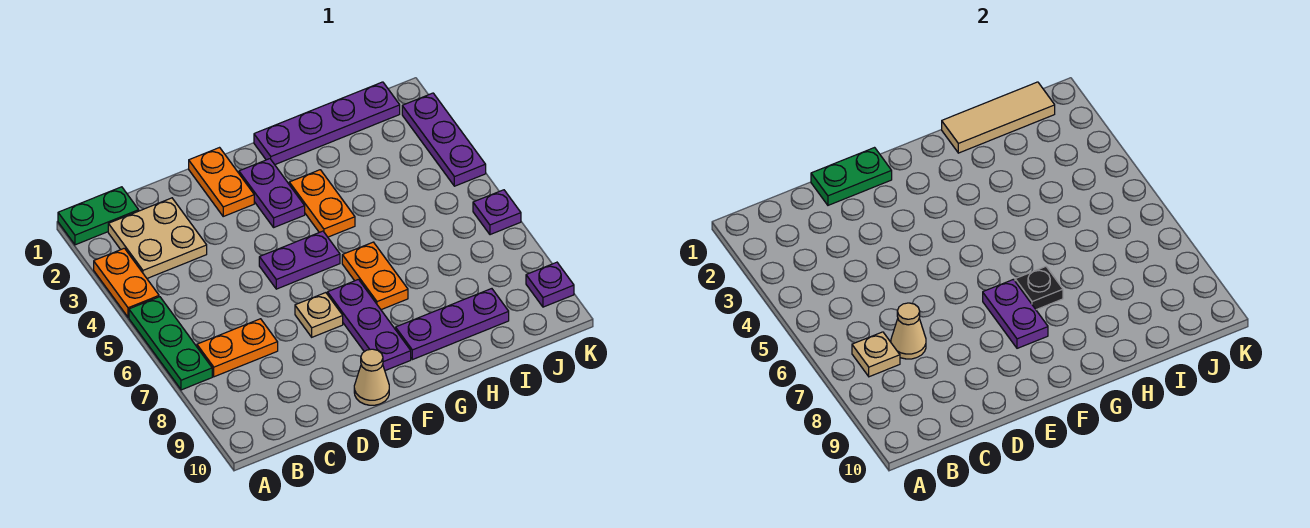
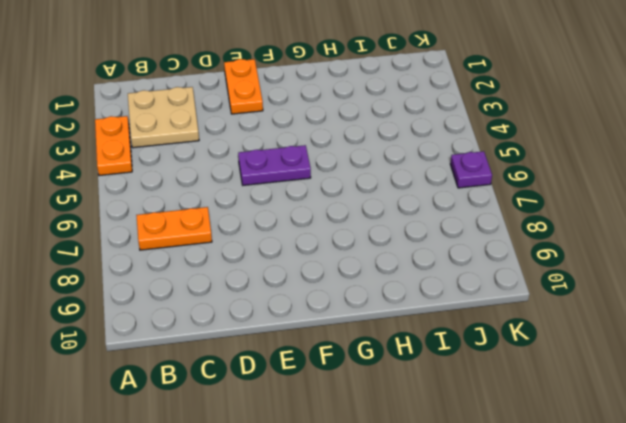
none -> green plate A1:B1 level 1
none -> green plate A5:A7 level 1
none -> tan plate E7 level 1

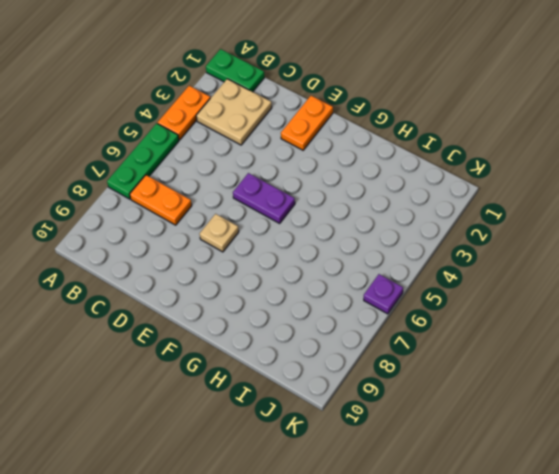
none -> tan cone E10 level 1
none -> purple plate F2:F3 level 1
none -> purple plate F7:F9 level 1

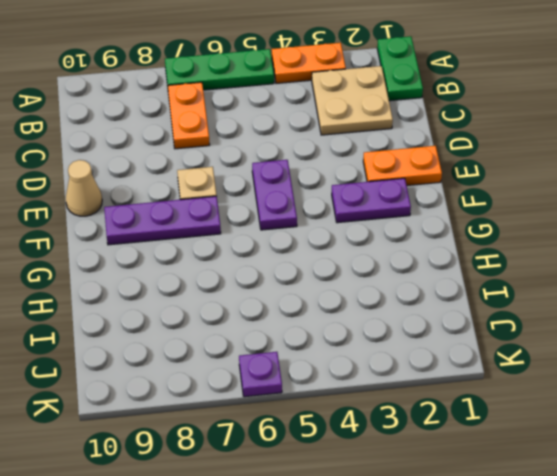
none -> purple plate G1:J1 level 1
none -> orange plate G3:G4 level 1
none -> orange plate G6:G7 level 1

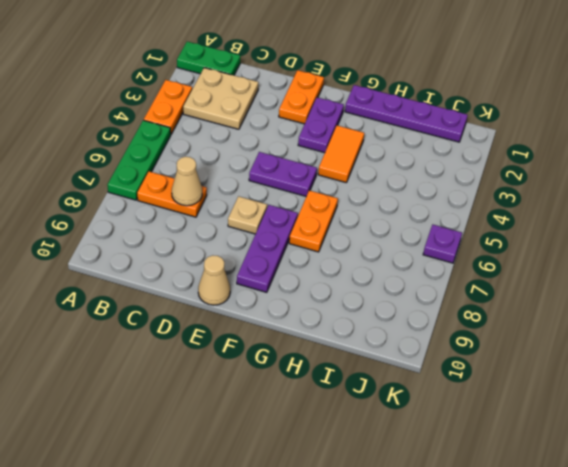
orange tile G3:G4 level 1 -> orange plate G3:G4 level 1
none -> purple plate G9:I9 level 1
none -> purple plate K2:K4 level 1
none -> purple plate K9 level 1

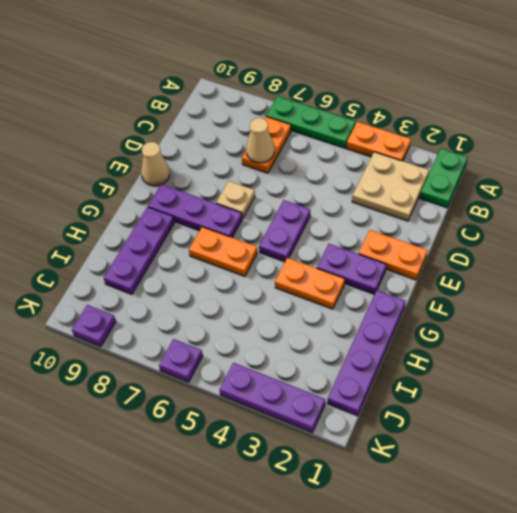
none -> tan plate B7 level 2
none -> green plate D1:E1 level 2
none -> purple plate F7:F8 level 2

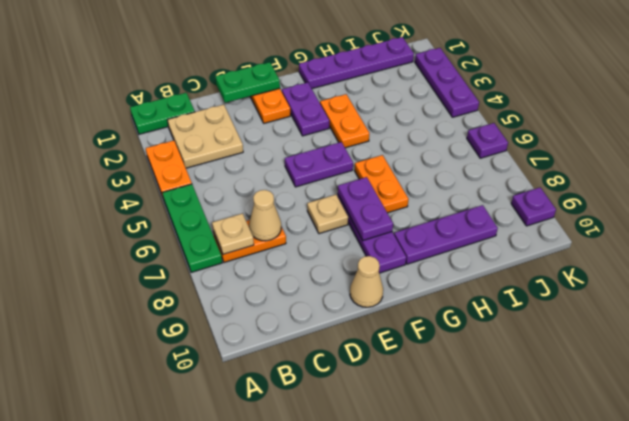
none -> black plate G7 level 2
none -> tan tile H1:J1 level 2

